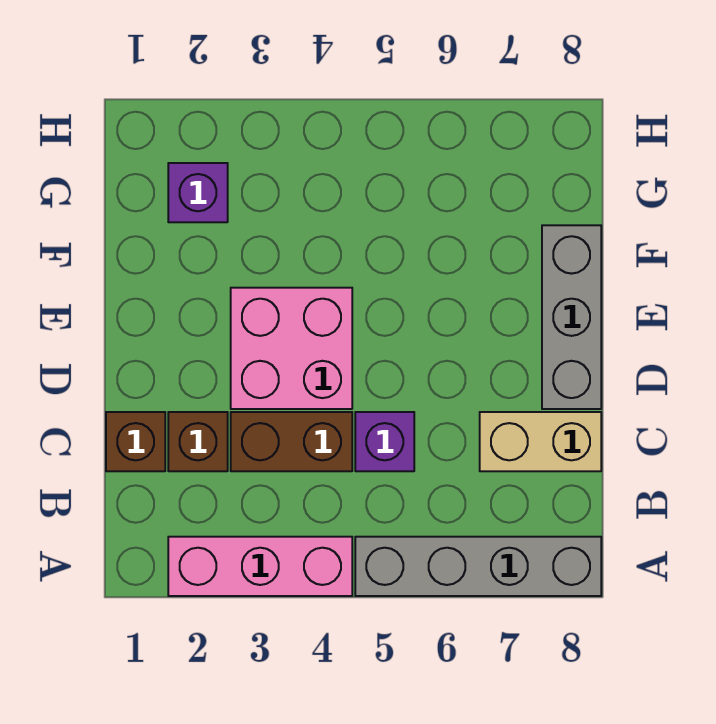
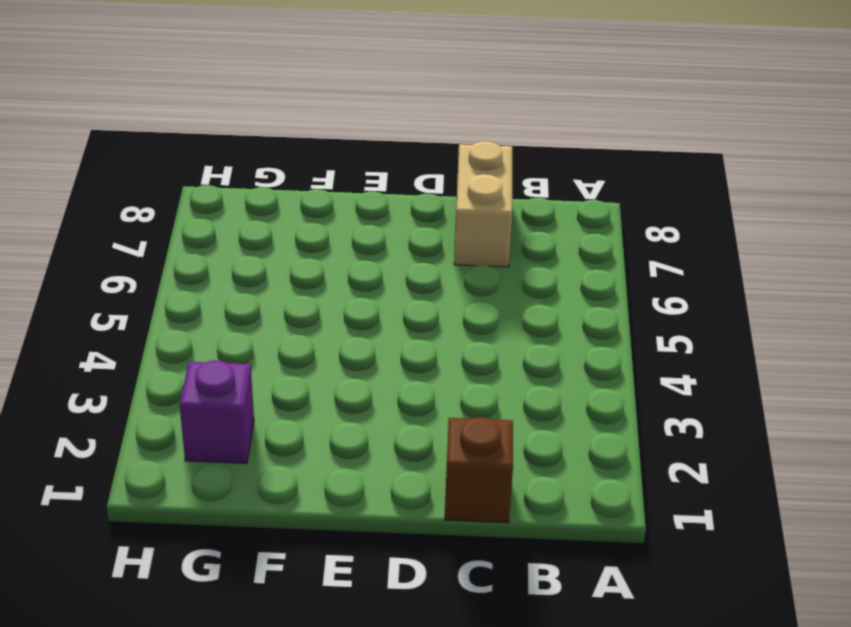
none -> pink brick A2:A4 level 1
none -> grey brick A5:A8 level 1

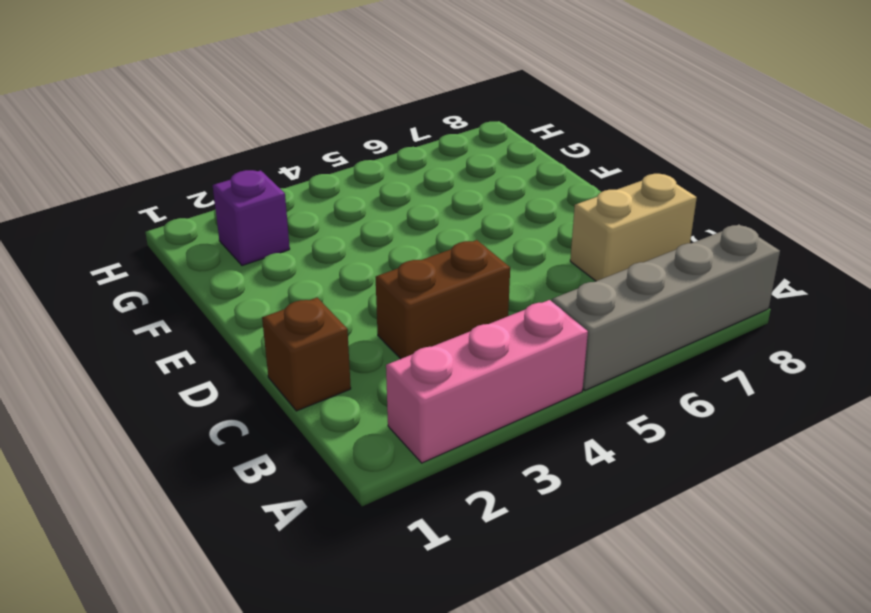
none -> brown brick C2 level 1
none -> purple brick C5 level 1

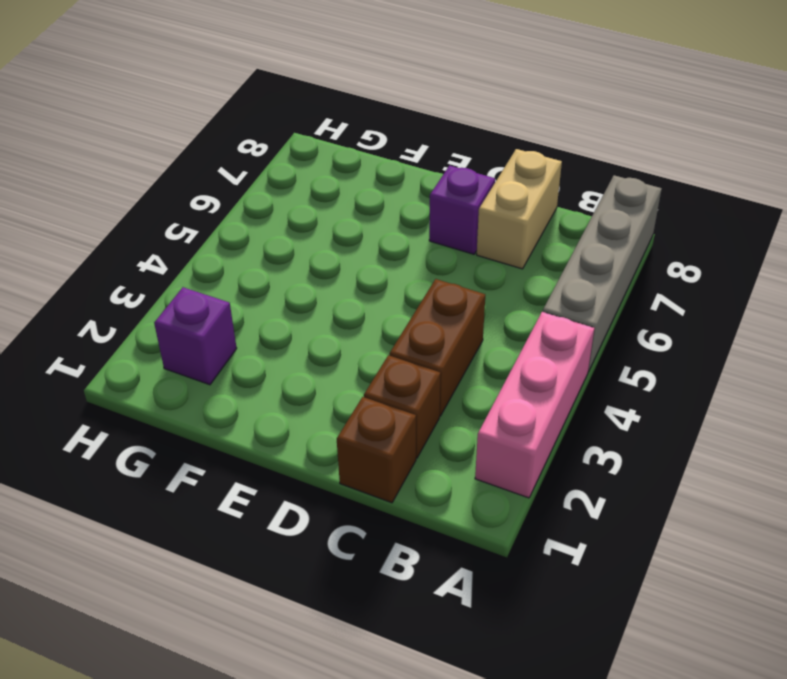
purple brick D7 level 1 -> purple brick C5 level 1
none -> pink brick D3:E4 level 1
none -> grey brick D8:F8 level 1

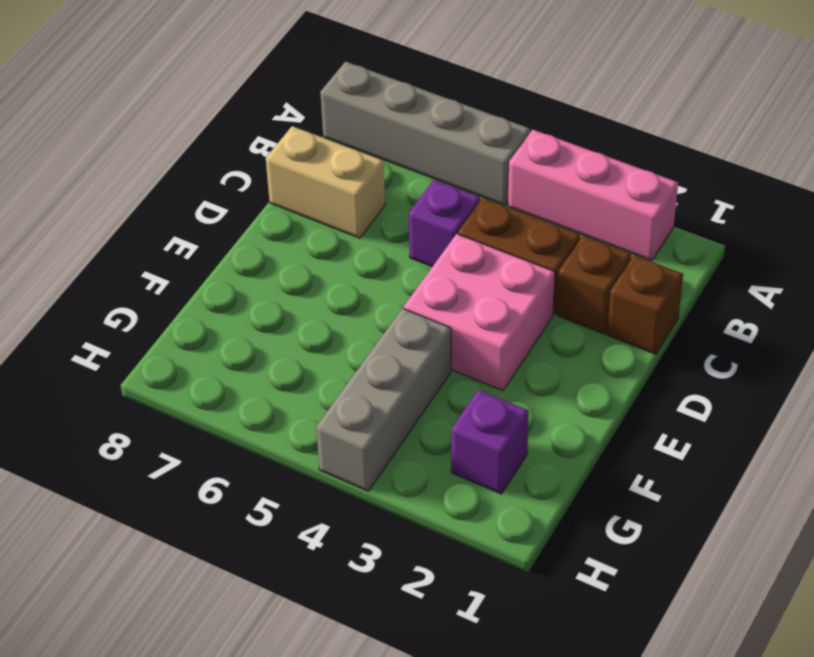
grey brick F4:H4 level 1 -> grey brick D8:F8 level 1

